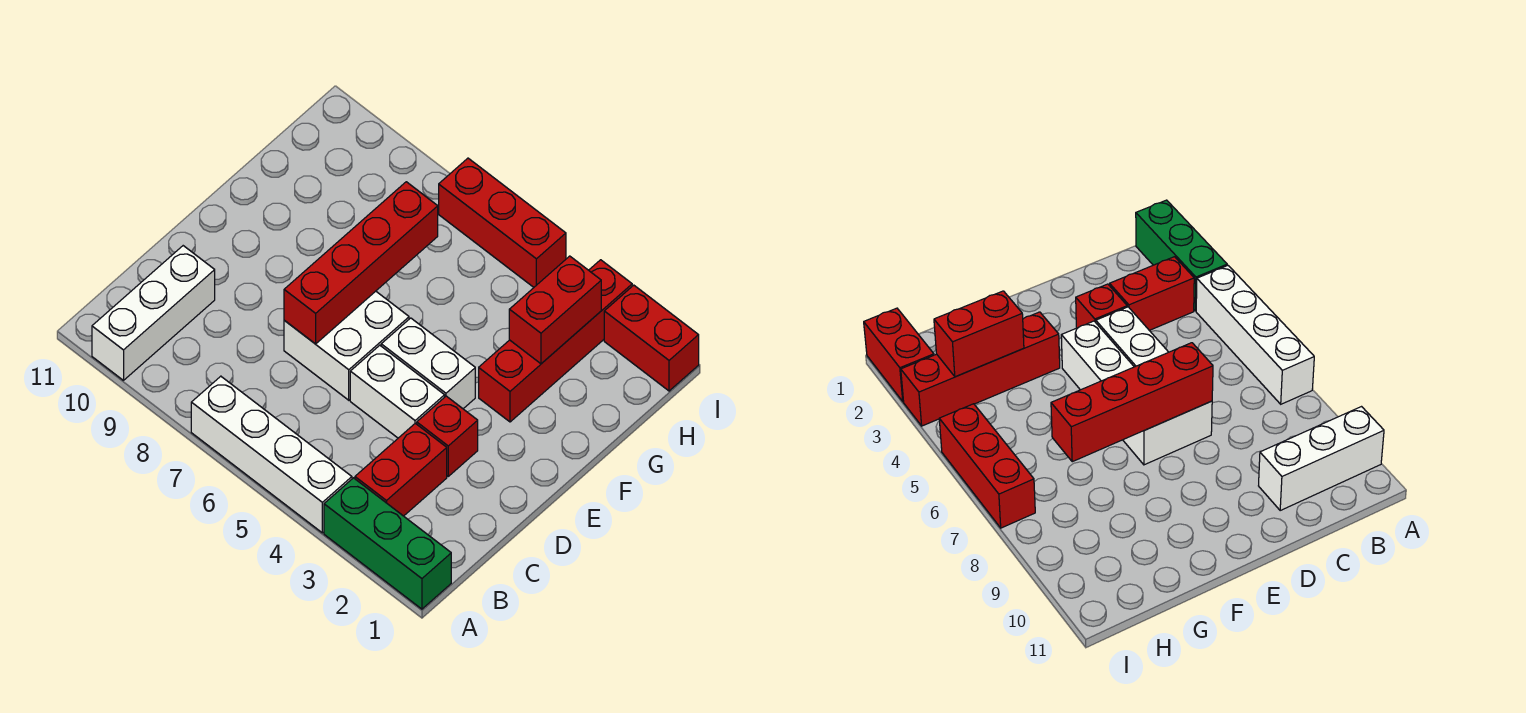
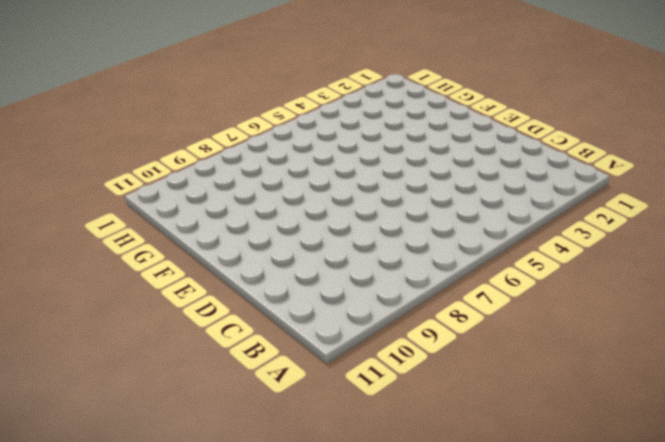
none -> green brick A1:A3 level 1
none -> white brick A4:A7 level 1
none -> white brick A10:C10 level 1

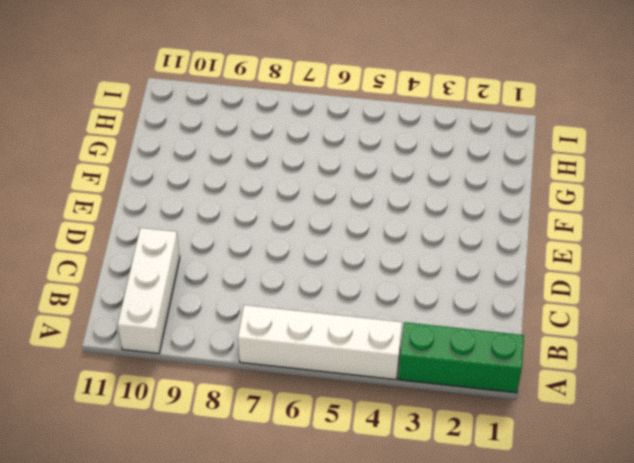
none -> red brick B3:C3 level 1
none -> red brick D3 level 1
none -> white brick D4:D5 level 1

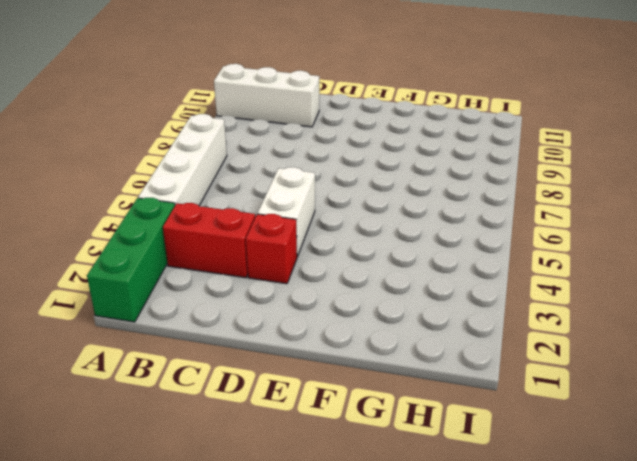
none -> white brick D6:E7 level 1
none -> white brick E4:E5 level 1
none -> red brick F3:I3 level 1

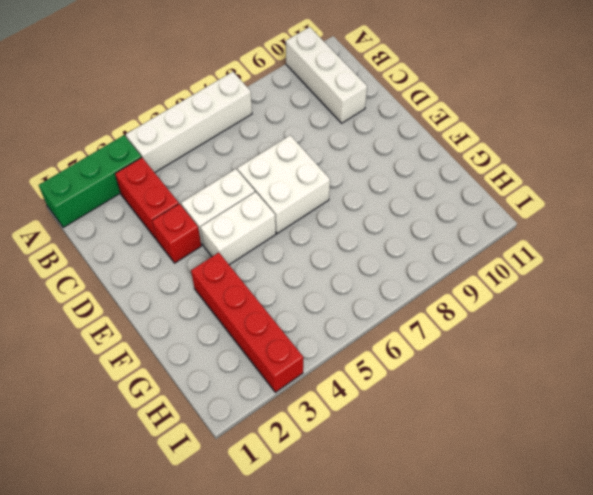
none -> red brick I1:I2 level 1
none -> red brick I5:I7 level 1
none -> red brick D7:G7 level 2

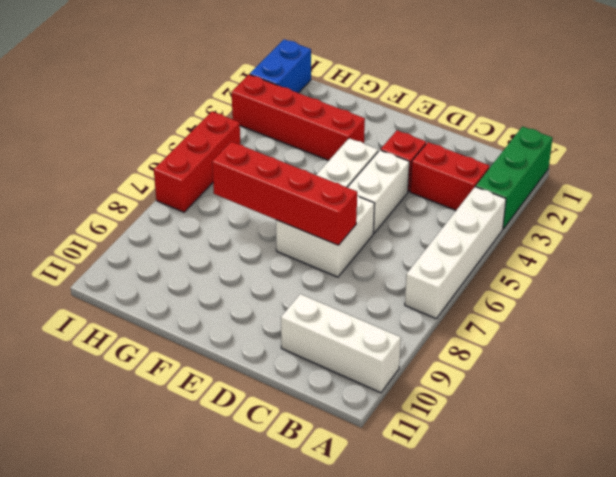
blue brick I1:I2 level 1 -> red brick I1:I2 level 1
none -> red brick G3:H3 level 2

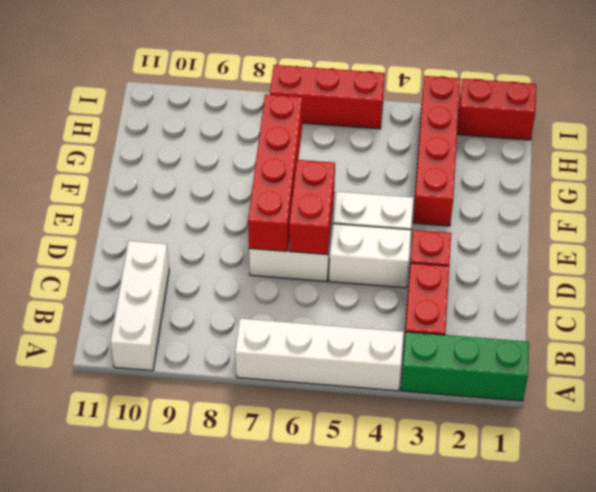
red brick D6:E6 level 2 -> red brick G3:H3 level 2

